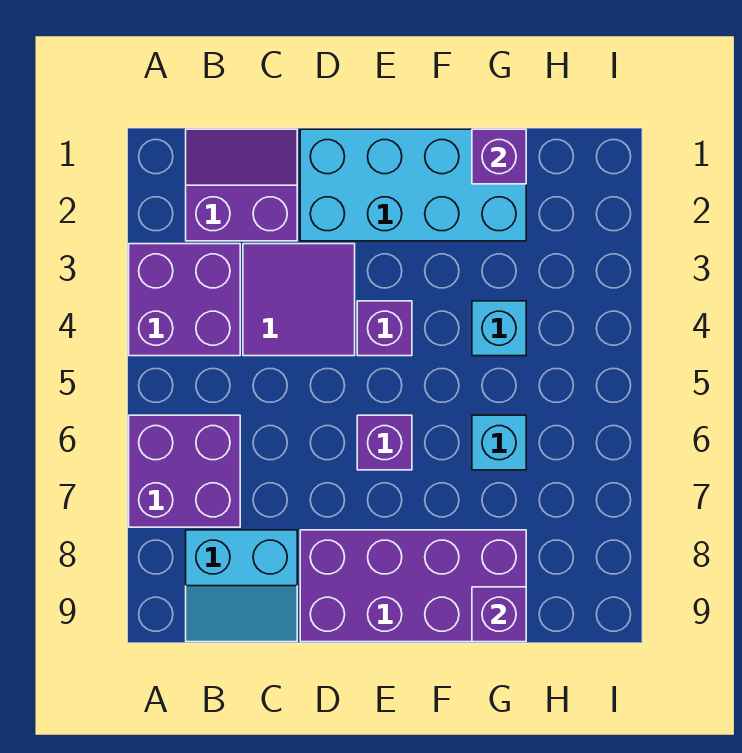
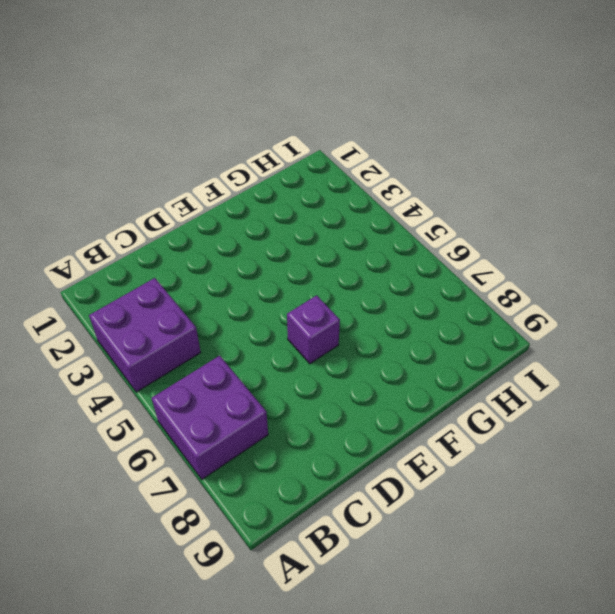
none -> purple slope B1:C2 level 1 top 2
none -> cyan slope B8:C9 level 1 top 8
none -> purple tile C3:D4 level 1

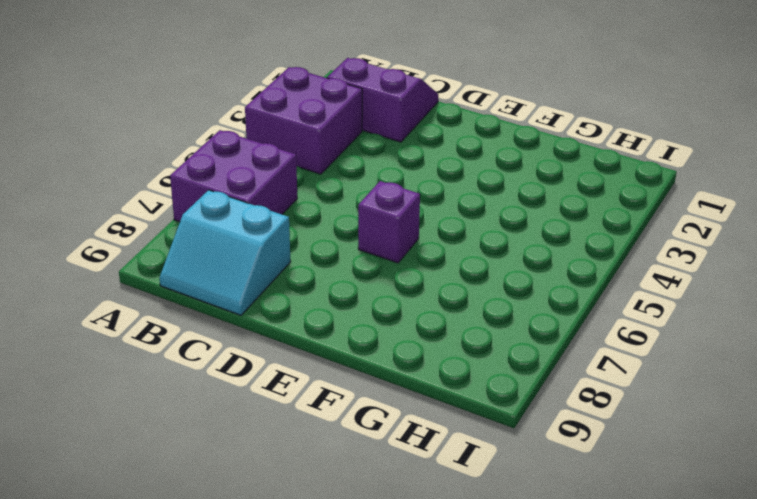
none -> purple tile C3:D4 level 1
none -> cyan brick D1:G2 level 1
none -> purple brick D8:G9 level 1

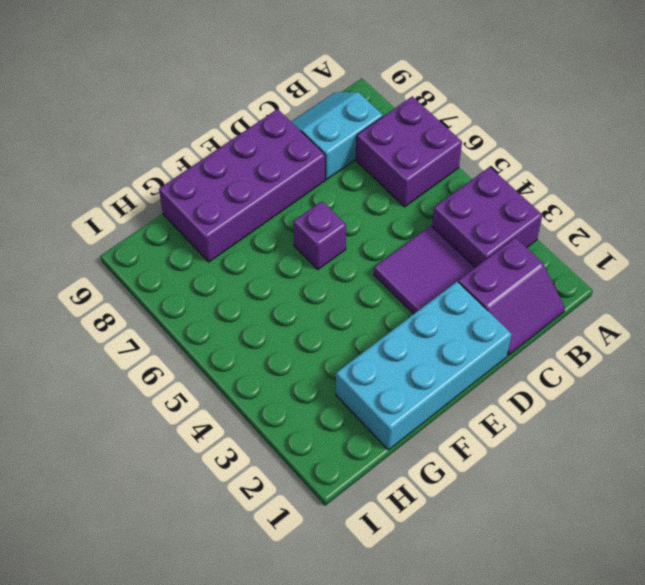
none -> purple brick E4 level 1
none -> cyan brick G4 level 1
none -> cyan brick G6 level 1

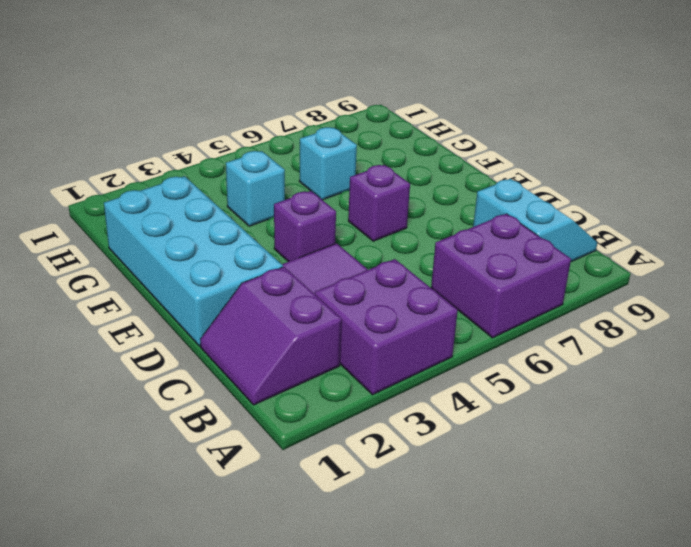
none -> purple brick D8:G9 level 1
none -> purple brick G1 level 2
none -> purple brick G9 level 2

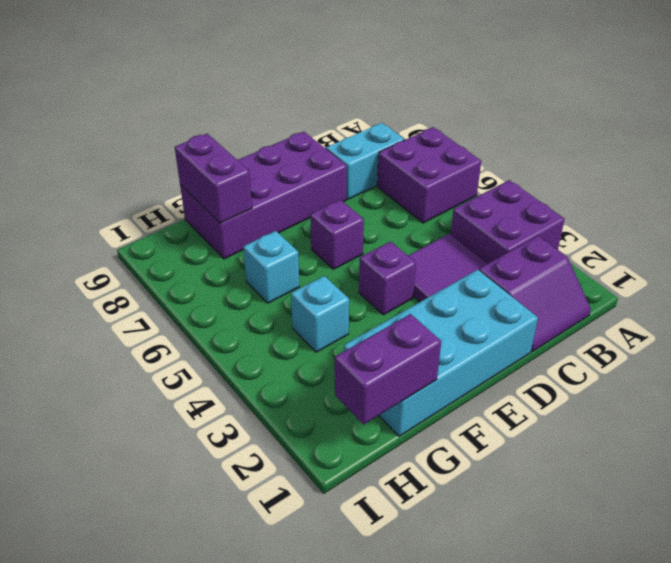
purple brick G1:H1 level 2 -> purple brick G1 level 2
purple brick G8:G9 level 2 -> purple brick G9 level 2

